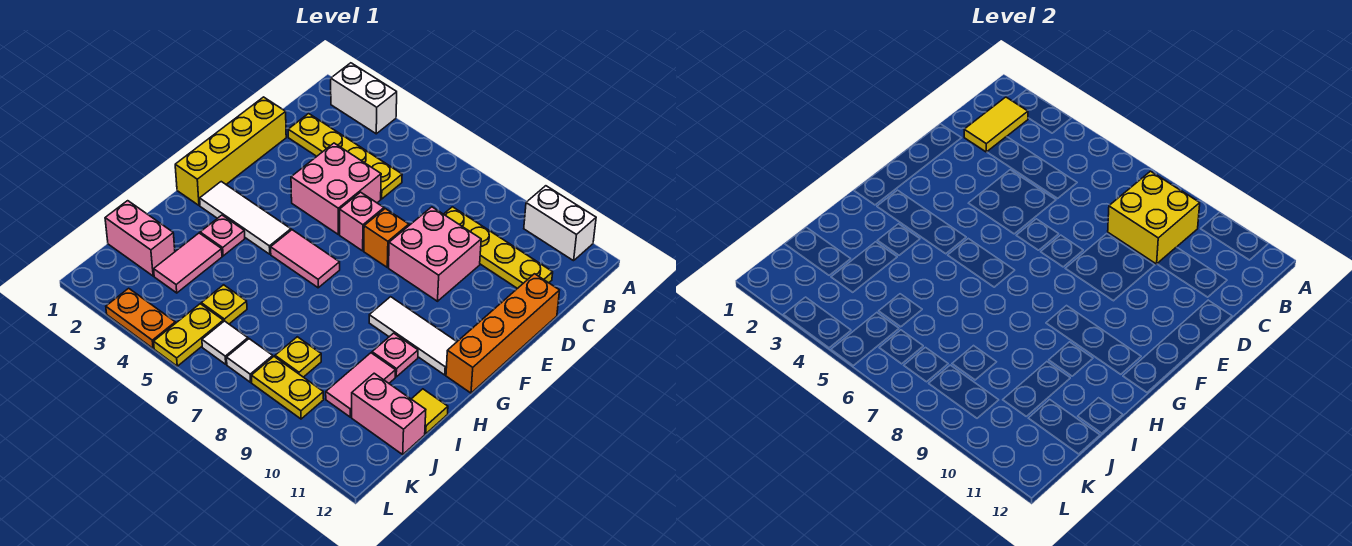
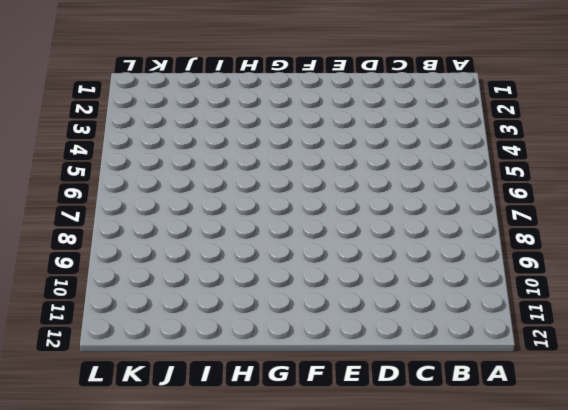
none -> white brick A2:A3 level 1
none -> white brick A10:A11 level 1
none -> yellow plate C2:C5 level 1

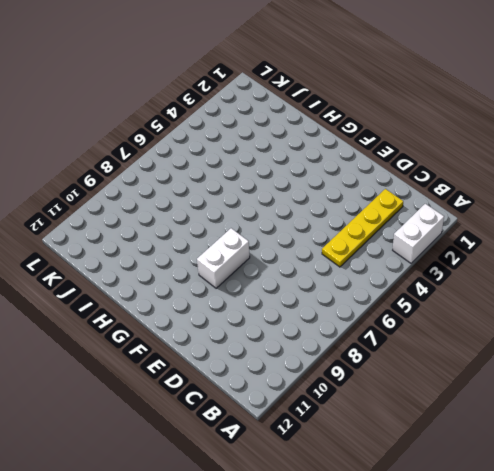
white brick F8:F9 level 1 -> white brick A10:A11 level 1
none -> yellow plate C8:C11 level 1
none -> yellow brick D1:G1 level 1
none -> pink brick D4:E5 level 1

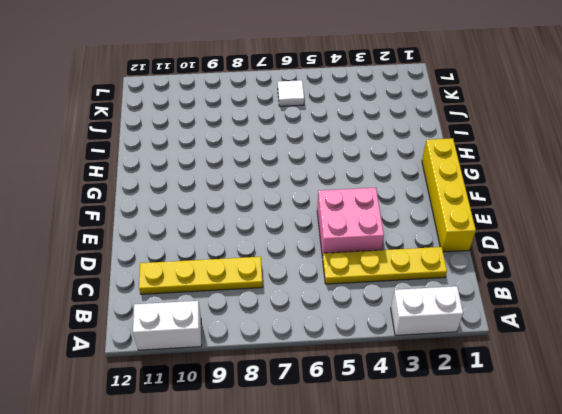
none -> pink brick D8:E9 level 1
none -> orange brick D12:G12 level 1
none -> pink brick E6 level 1

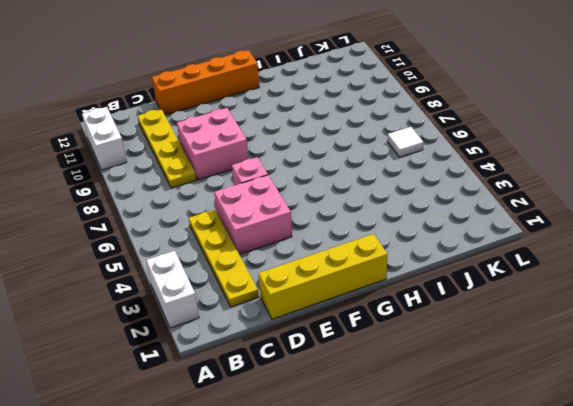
none -> orange brick E7 level 1
none -> white tile G2:G4 level 1
none -> pink tile G5:G6 level 1

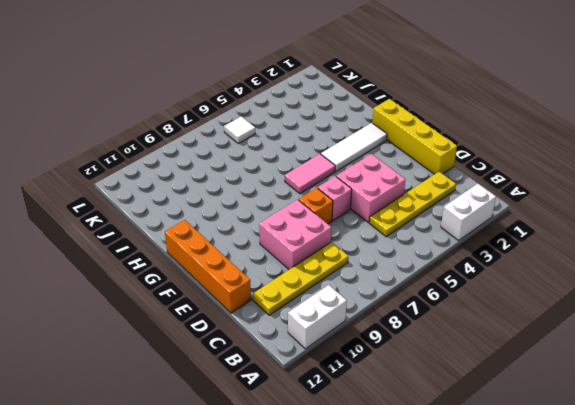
none -> white tile G9:G11 level 1
none -> pink plate H3 level 1
none -> pink plate H10 level 1

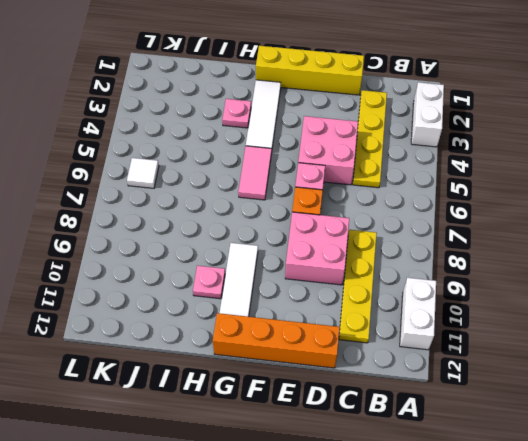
none -> pink tile I3:J3 level 1
none -> pink tile I10:J10 level 1
none -> yellow tile I12 level 1

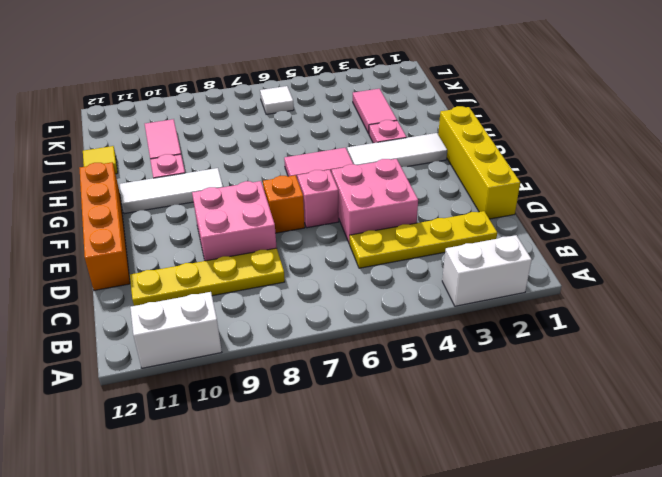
none -> pink brick J1:J2 level 1
none -> yellow plate J5 level 1
none -> yellow plate J8 level 1

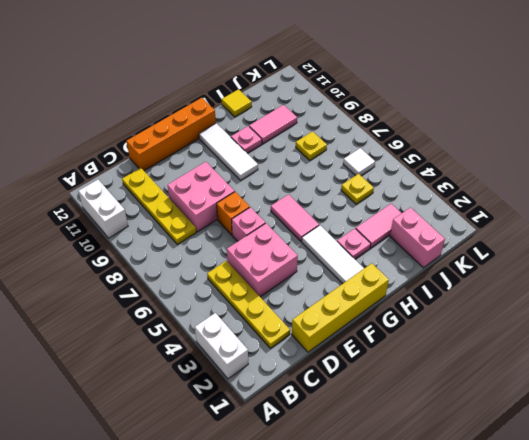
none -> pink brick J11:J12 level 1
none -> yellow plate K5:L5 level 1
none -> white tile K7 level 1

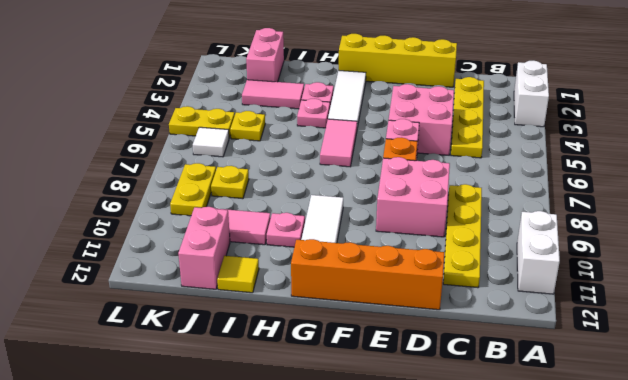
pink plate H4 level 1 -> none
none -> white tile K7 level 1
none -> orange plate L3:L4 level 1
none -> yellow tile B2:C2 level 2

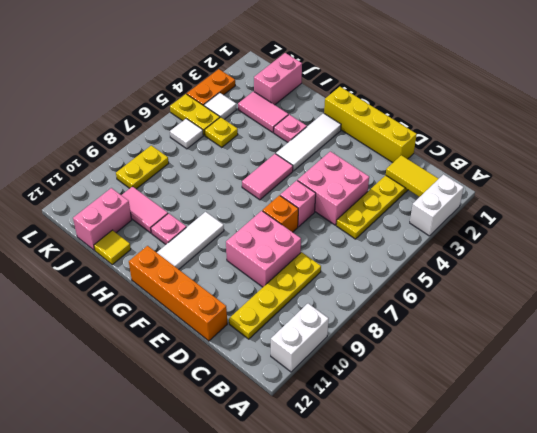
white tile K4 level 1 -> white tile K7 level 1
none -> yellow plate J8 level 1
none -> yellow brick B8:C9 level 2

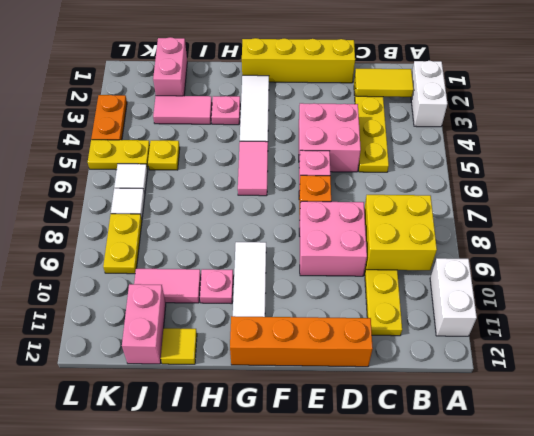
none -> yellow plate J8 level 1

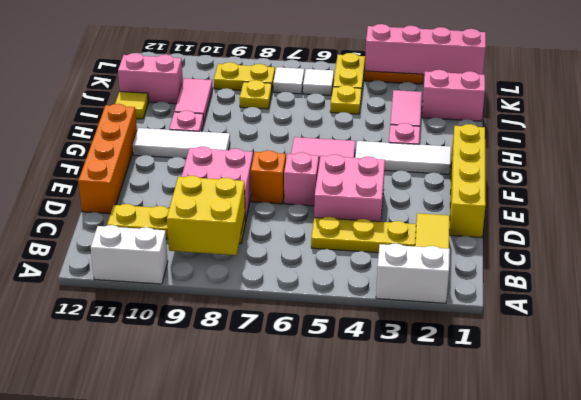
pink brick L1:L4 level 2 -> none

